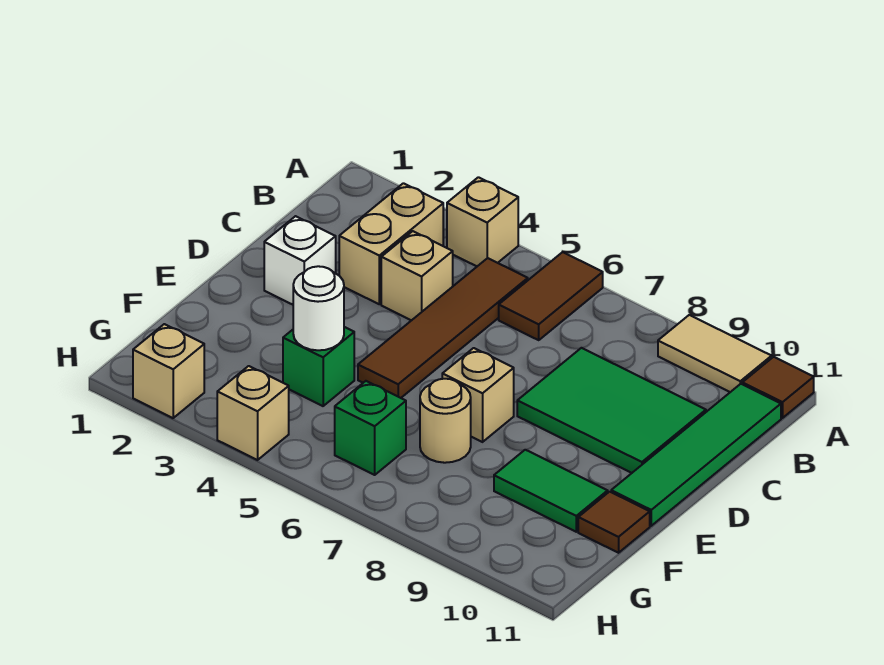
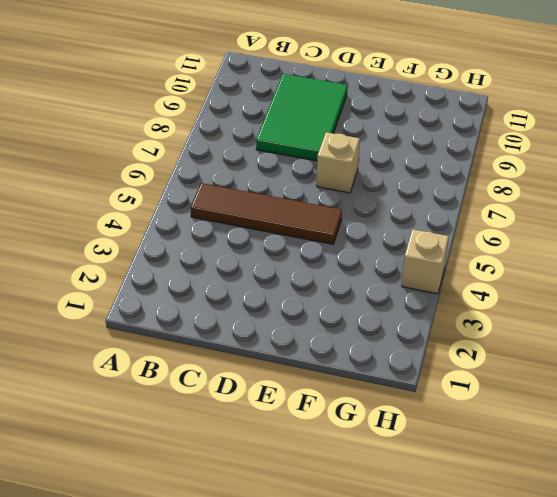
none -> tan brick A4 level 1
none -> brown tile A6:B6 level 1
none -> tan tile A9:A10 level 1

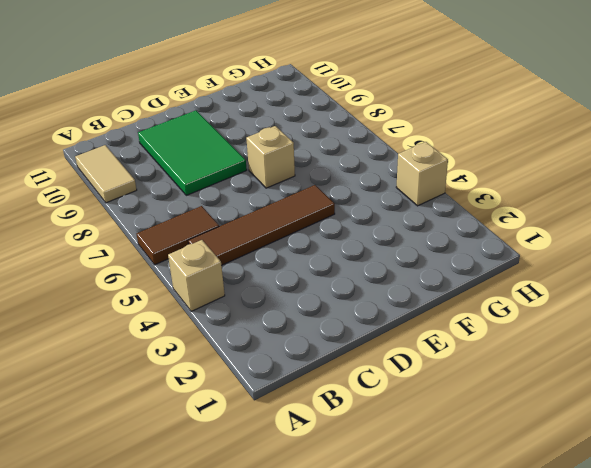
none -> brown tile A11 level 1
none -> tan brick B3:C3 level 1
none -> green tile B11:E11 level 1

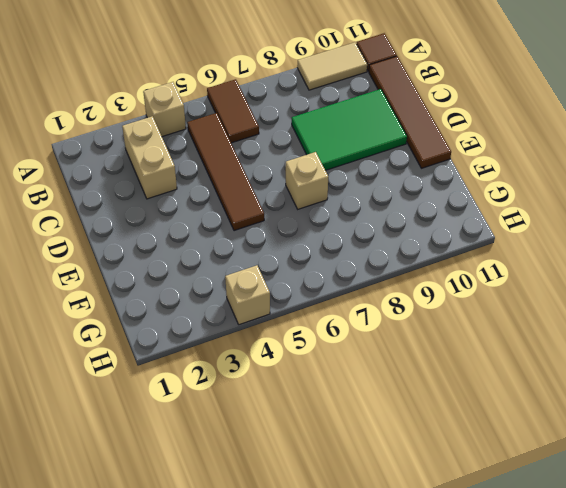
brown tile B11:E11 level 1 -> green tile B11:E11 level 1
none -> tan brick C4 level 1
none -> white brick D2 level 1
none -> green brick F4 level 1

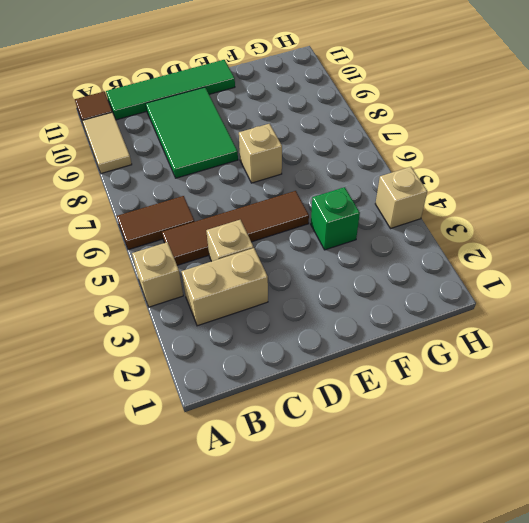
none -> white brick D2 level 1
none -> tan round brick F7 level 1
none -> green tile F9:F10 level 1

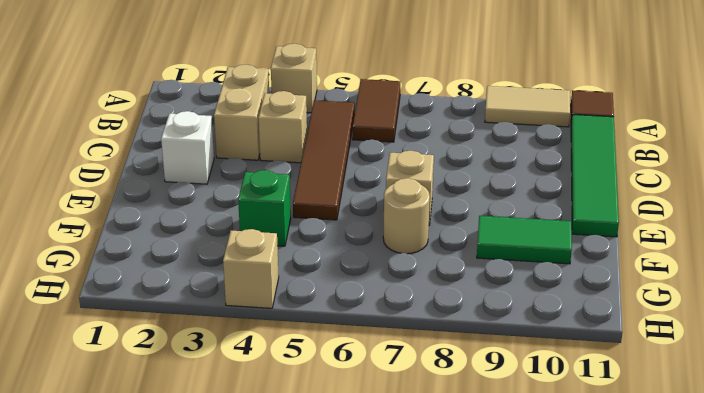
none -> green tile C8:D10 level 1
none -> brown tile F11 level 1
none -> green brick G6 level 1

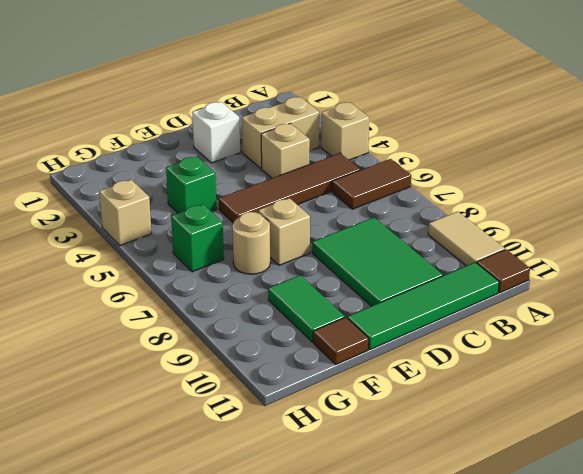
none -> tan brick H2 level 1
none -> white round brick F4 level 2

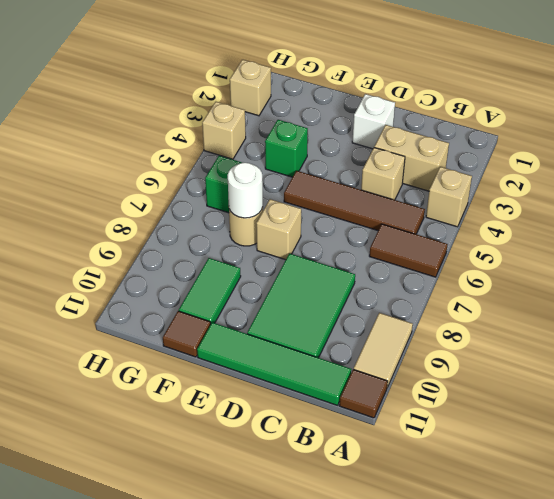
white round brick F7 level 2 -> white round brick F4 level 2

